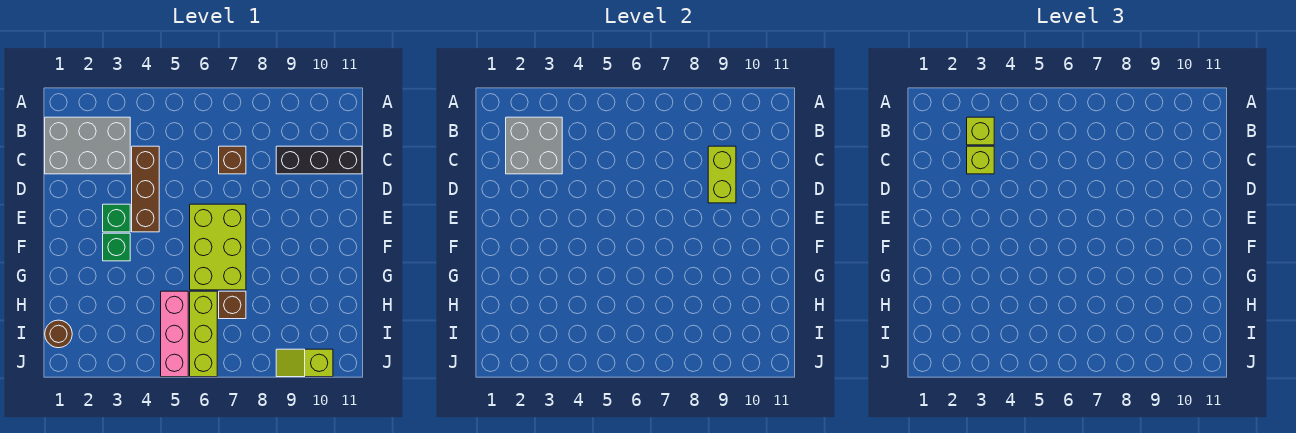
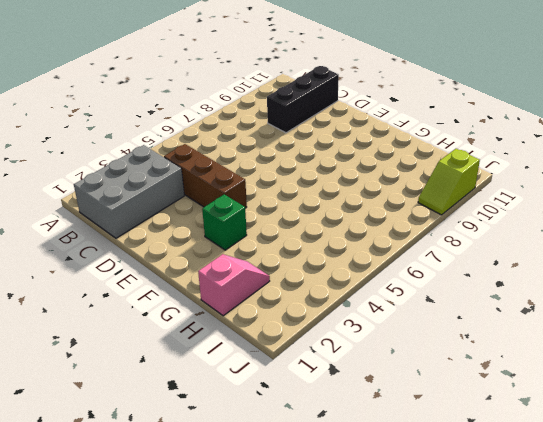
pink slope H1:H2 level 1 top 1 -> none
none -> brown brick C7 level 1
none -> green brick E3 level 1
none -> lime brick E6:G7 level 1

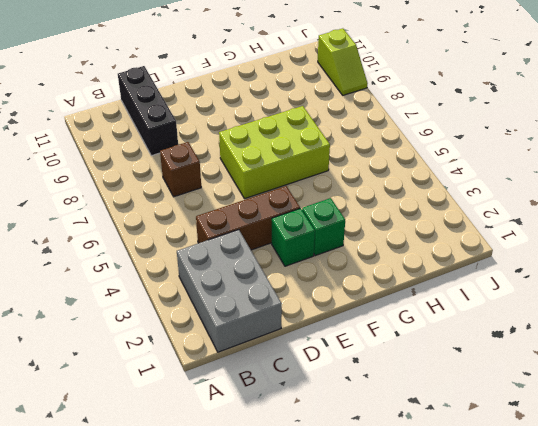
none -> pink brick H5:J5 level 1
none -> lime brick H6:J6 level 1
none -> brown brick H7 level 1

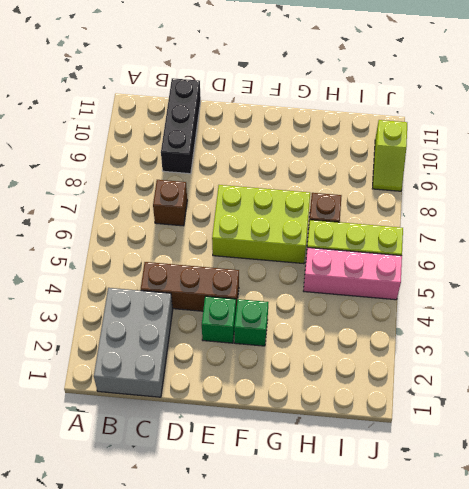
none -> brown round brick I1 level 1
none -> grey brick B2:C3 level 2
none -> lime brick C9:D9 level 2

